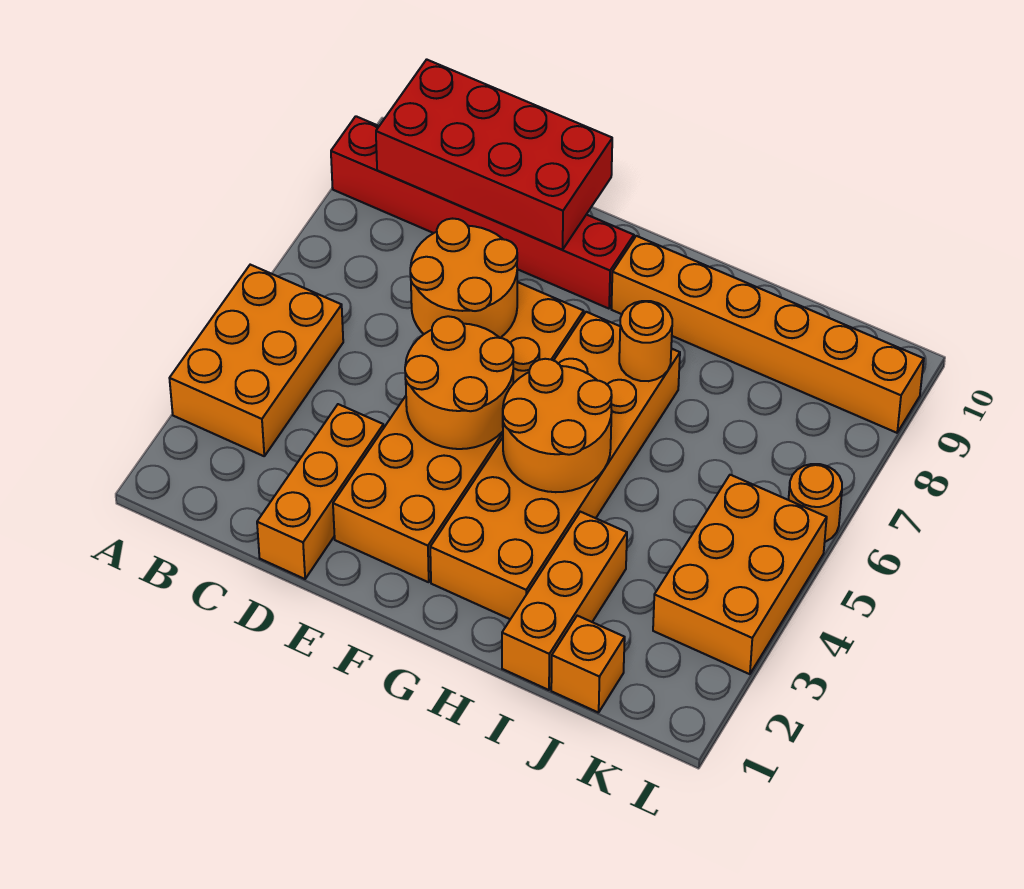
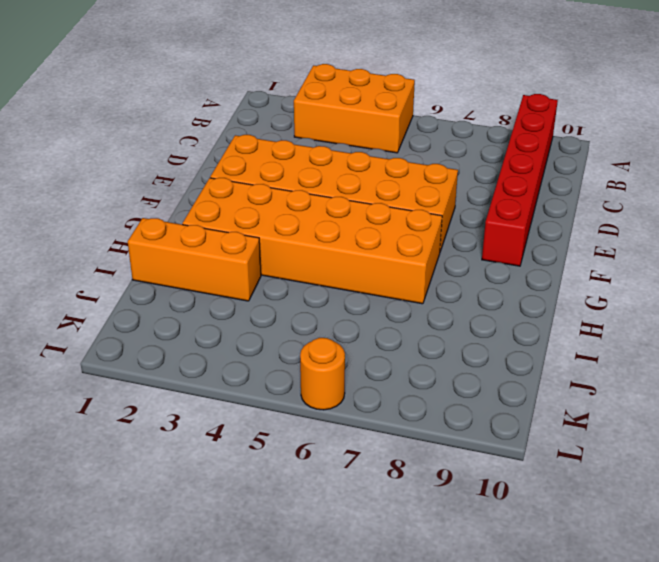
none -> orange brick D1:D3 level 1
none -> orange brick G9:L9 level 1
none -> orange brick J1 level 1

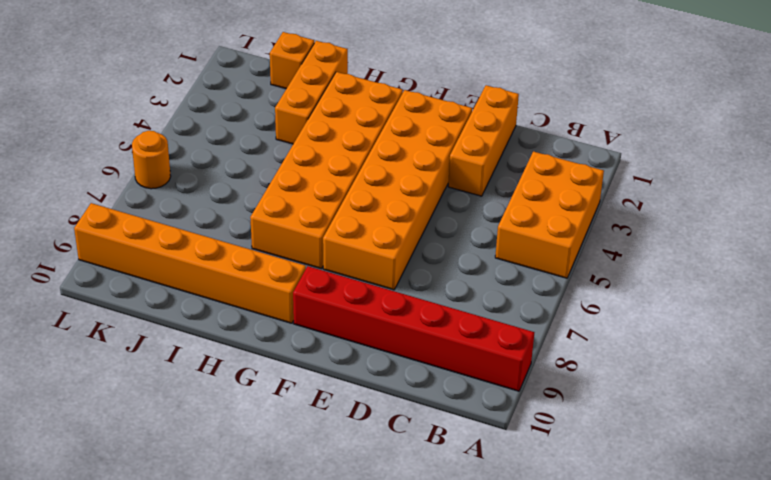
none -> orange brick K3:L5 level 1
none -> red brick B9:E10 level 2
none -> orange round brick D6:E7 level 2

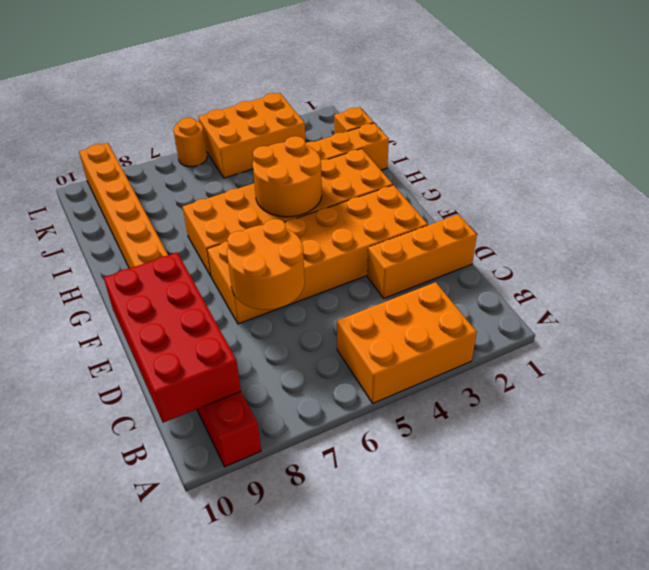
none -> orange round brick E4:F5 level 2
none -> orange round brick H7 level 2

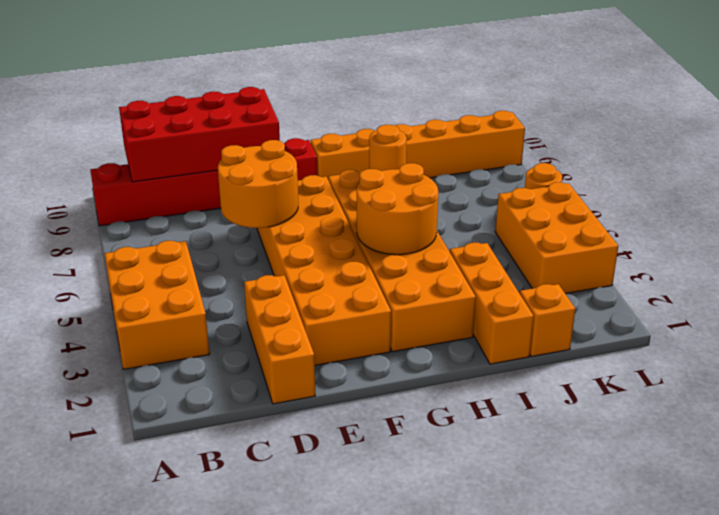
none -> orange round brick E4:F5 level 2

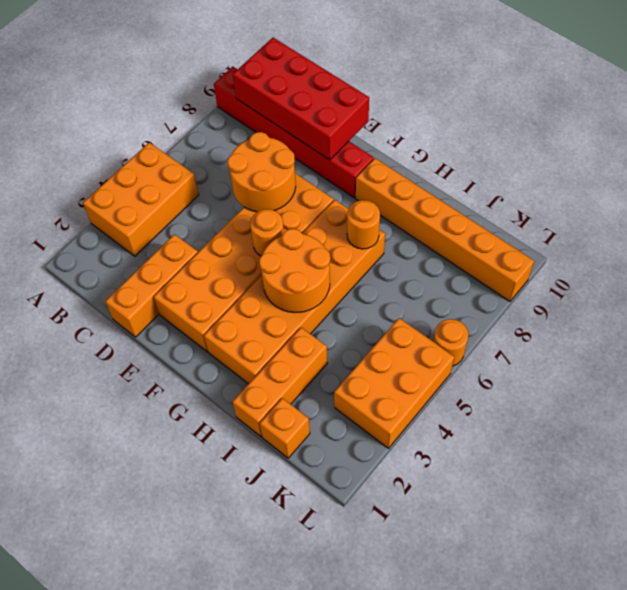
orange round brick F5 level 2 -> orange round brick E4:F5 level 2

